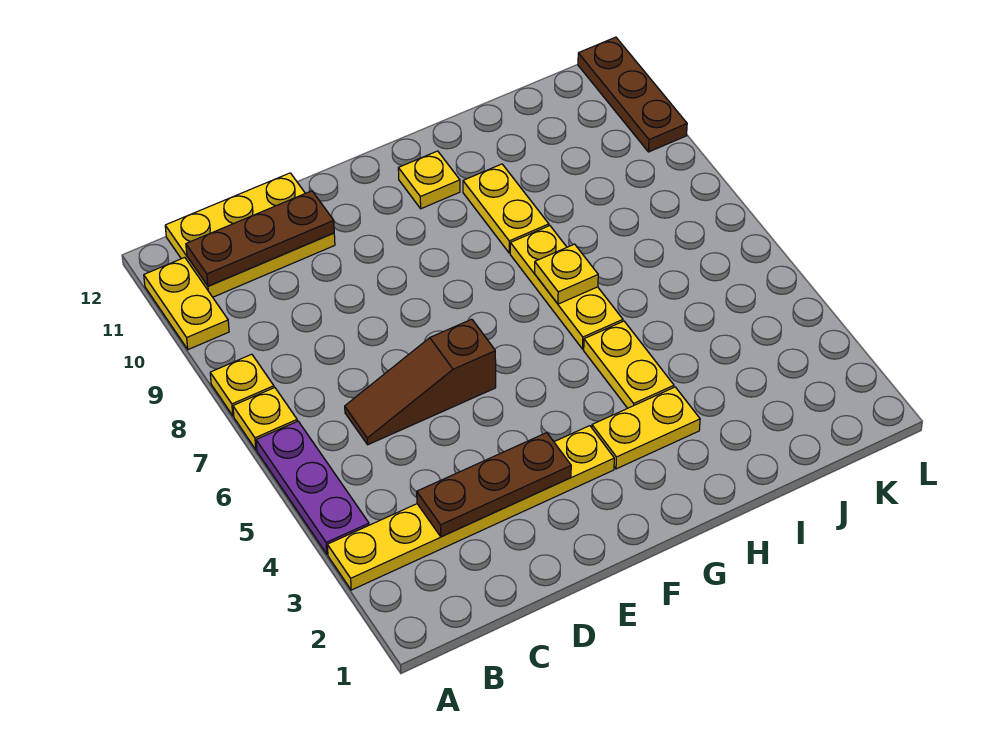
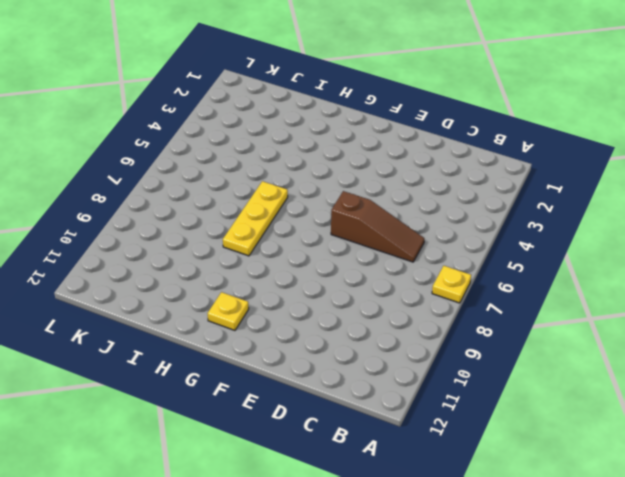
none -> yellow plate A3:F3 level 1
none -> purple plate A4:A6 level 1
none -> yellow plate A8 level 1

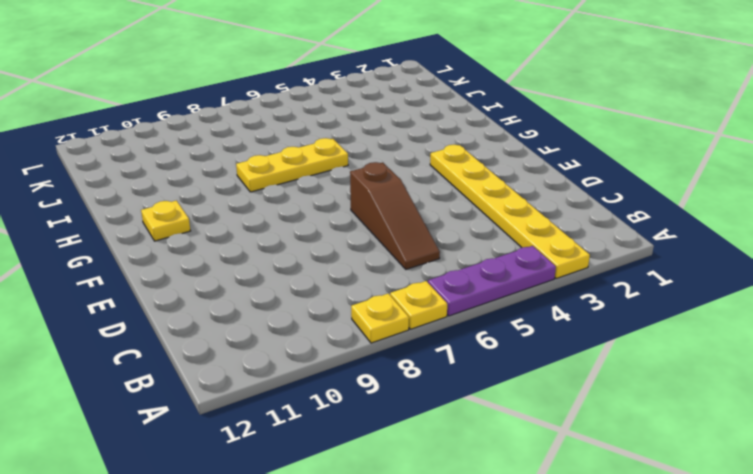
none -> yellow plate A10:A11 level 1
none -> yellow plate B11:D12 level 1
none -> yellow plate G3:H3 level 1

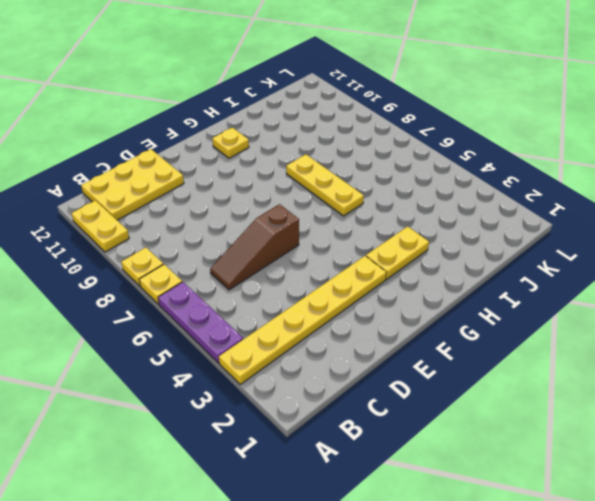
none -> yellow plate H4:H5 level 1
none -> yellow plate H9:H10 level 1
none -> brown plate L10:L12 level 1

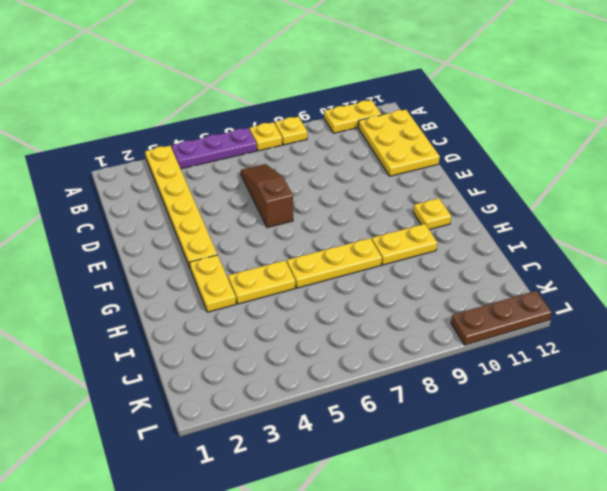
none -> brown plate B11:D11 level 2
none -> brown plate C3:E3 level 2
none -> yellow plate H7 level 2

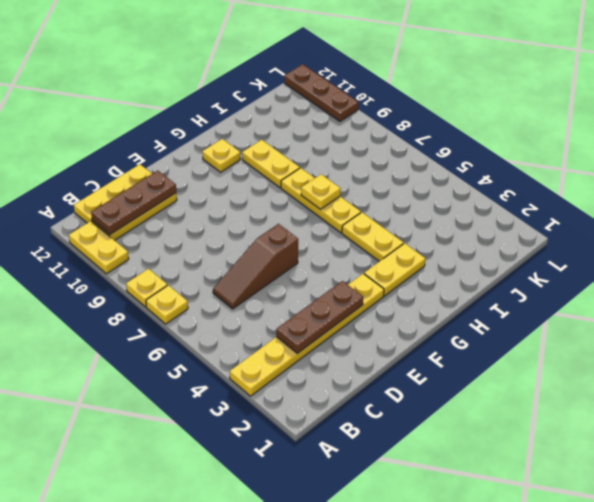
none -> purple plate A4:A6 level 1

